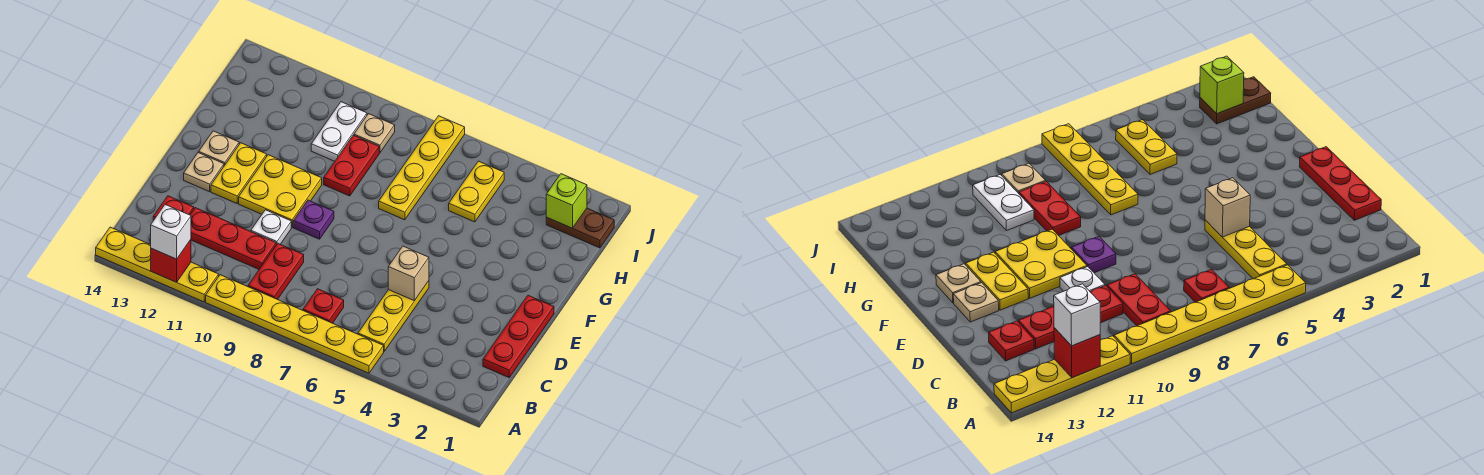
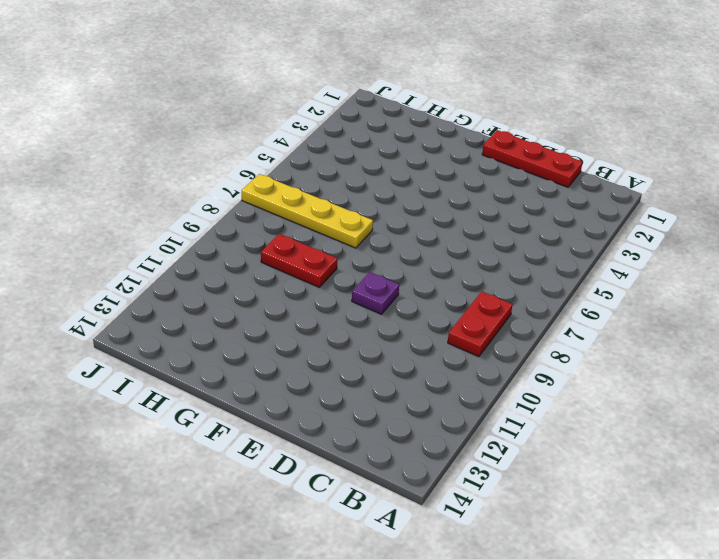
red plate B8:B9 level 1 -> red plate B9:C9 level 1
none -> yellow plate A5:A10 level 1
none -> yellow plate A11:A14 level 1
none -> yellow plate B5:D5 level 1

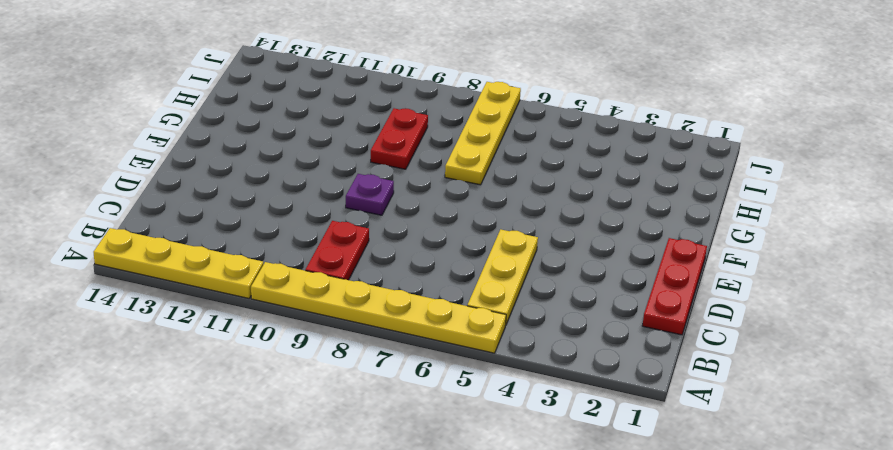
none -> red plate B7 level 1
none -> red plate C10:C12 level 1
none -> red plate C13 level 1

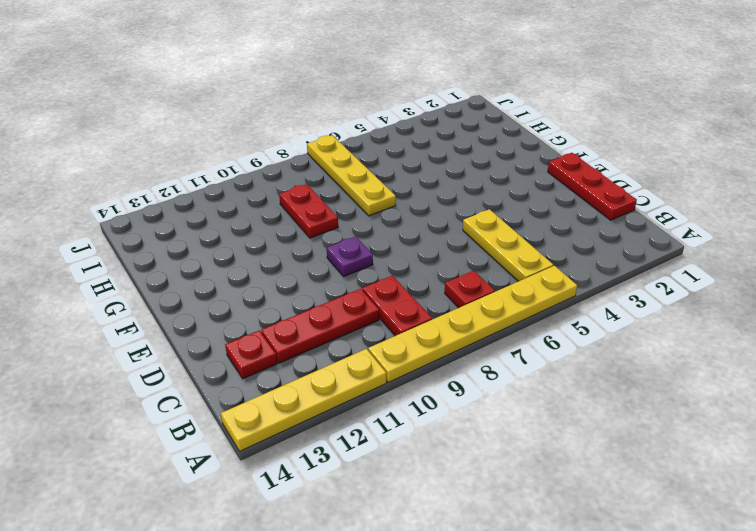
none -> white plate D10 level 1
none -> yellow plate E10:F11 level 1
none -> yellow plate E12:F12 level 1

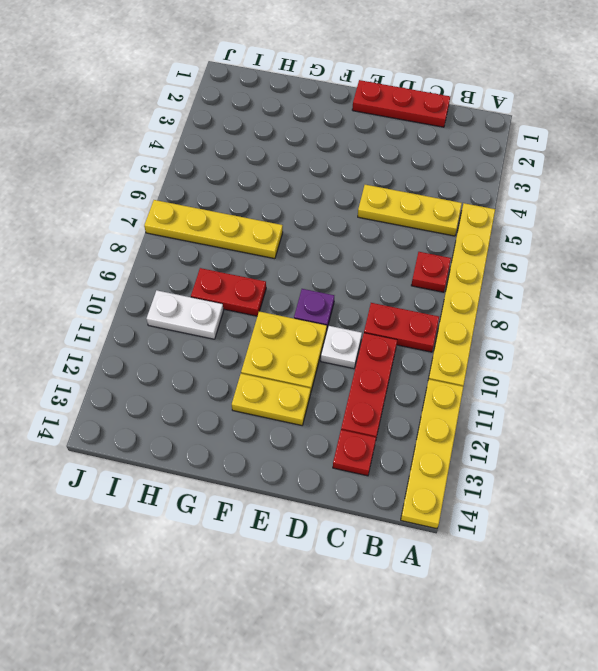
none -> tan plate E13 level 1
none -> tan plate F13 level 1
none -> yellow plate H5:I5 level 1

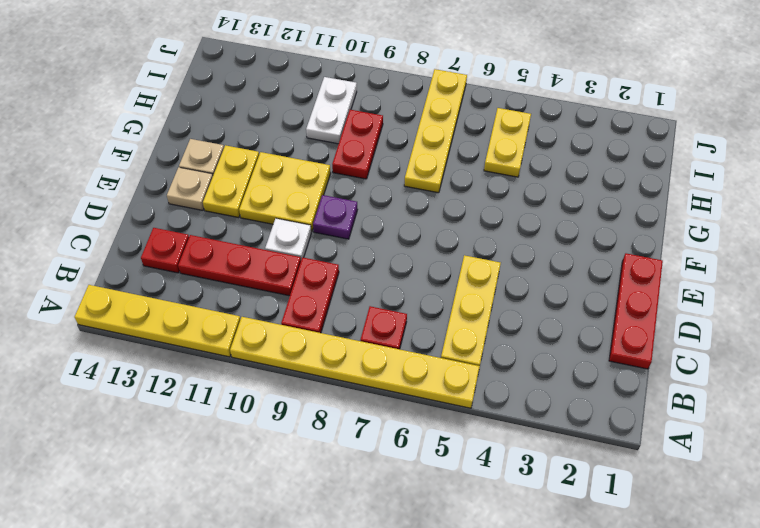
none -> brown plate I1:I2 level 1
none -> tan plate I9 level 1
none -> red brick A12 level 2

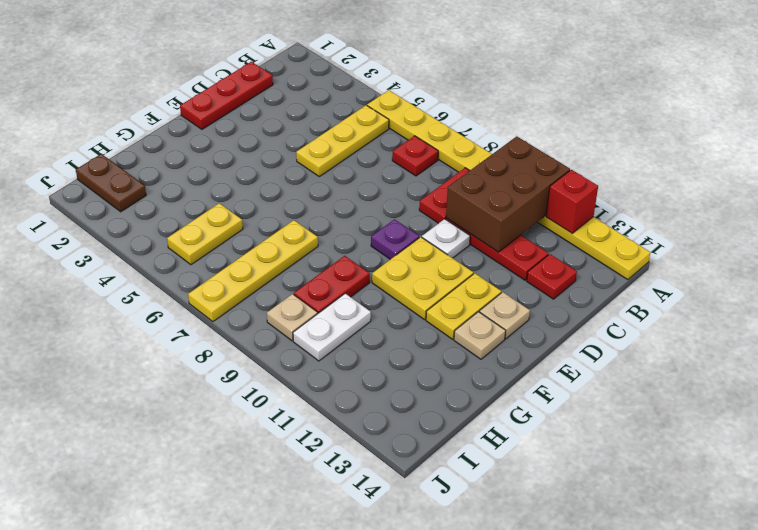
brown brick A10:C11 level 2 -> none
none -> tan brick D5 level 2
none -> lime brick I2 level 2
none -> white brick A12 level 3

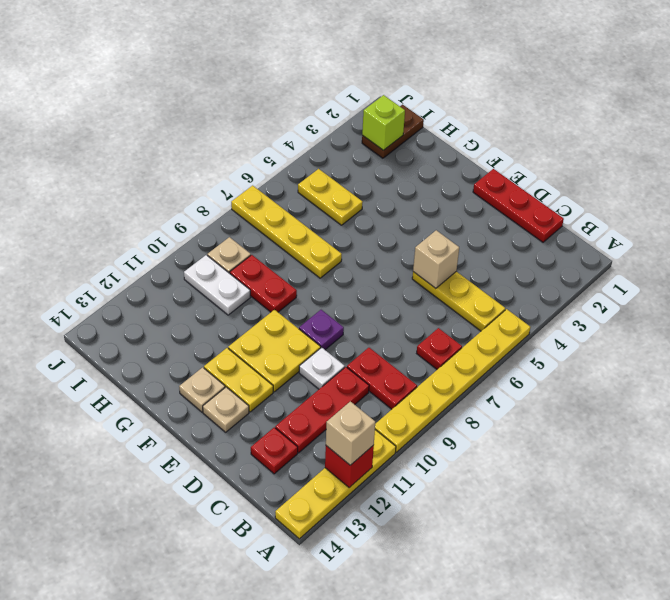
tan brick A12 level 3 -> white brick A12 level 3

